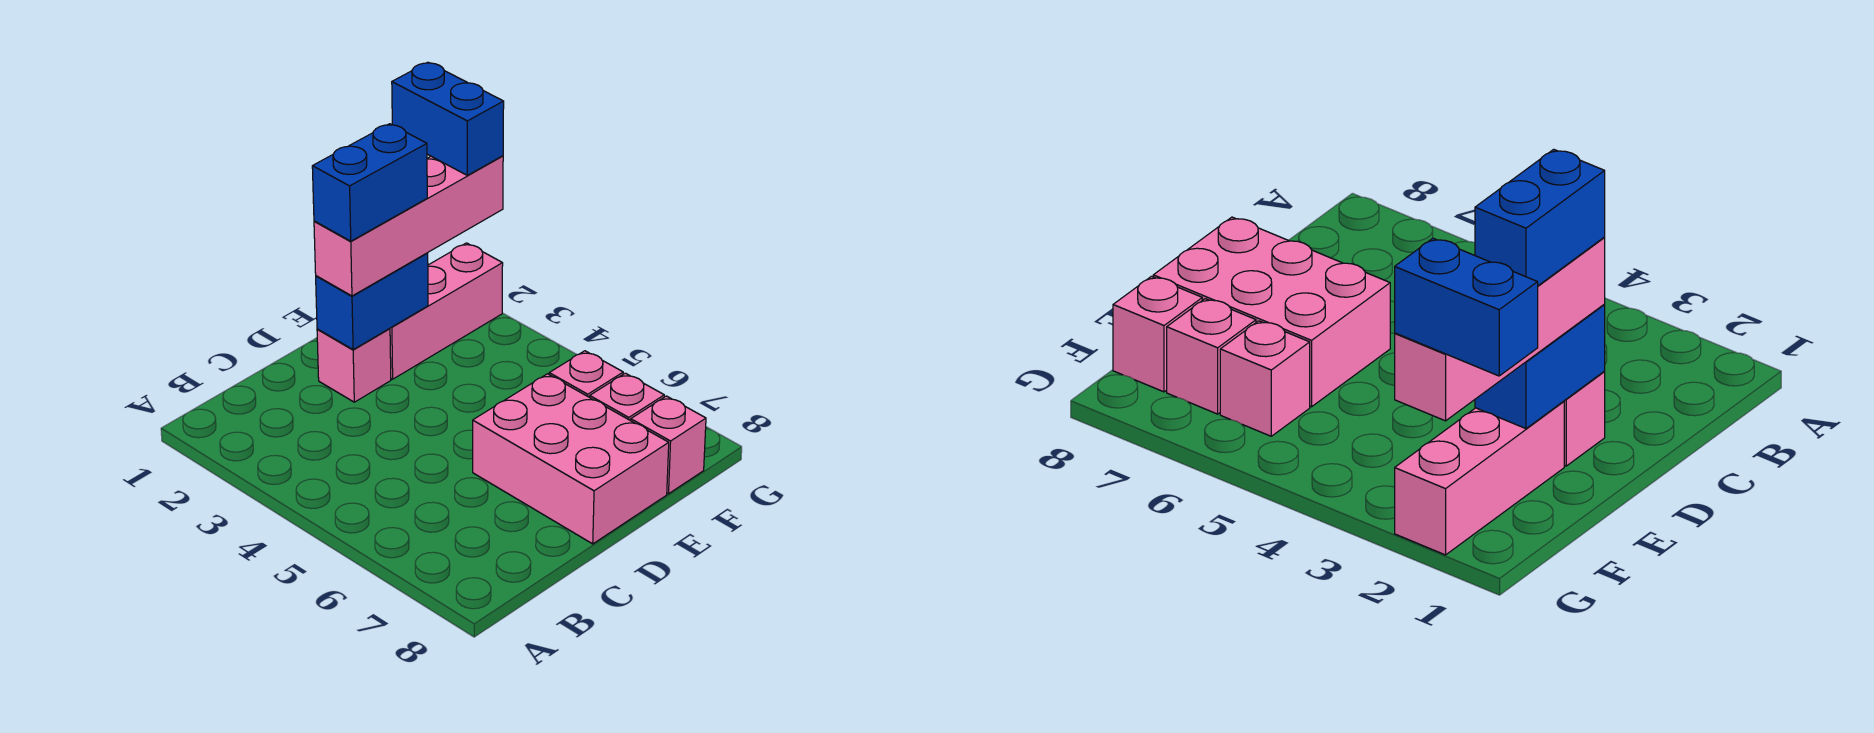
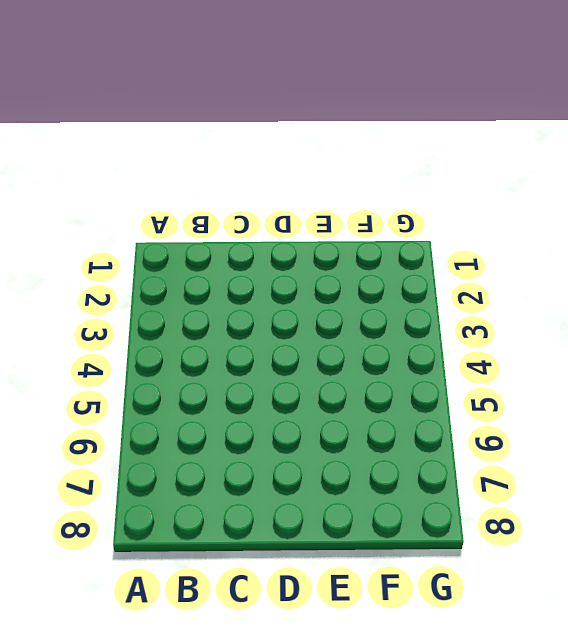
none -> pink brick D2 level 1
none -> pink brick D6:E8 level 1

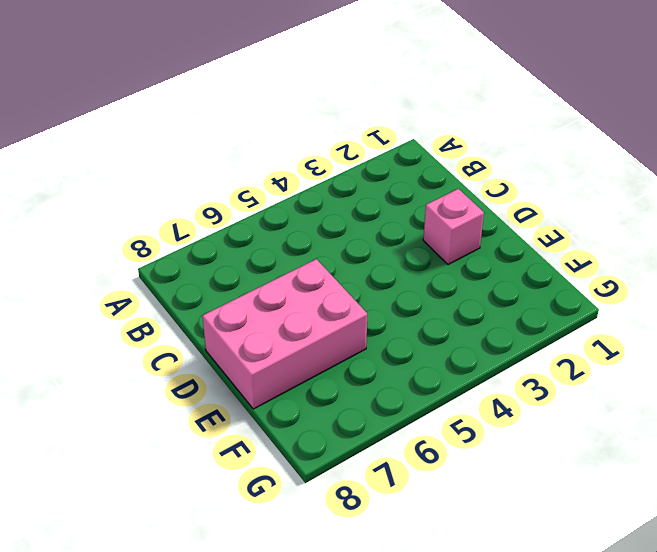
none -> pink brick E2:G2 level 1
none -> pink brick F6 level 1

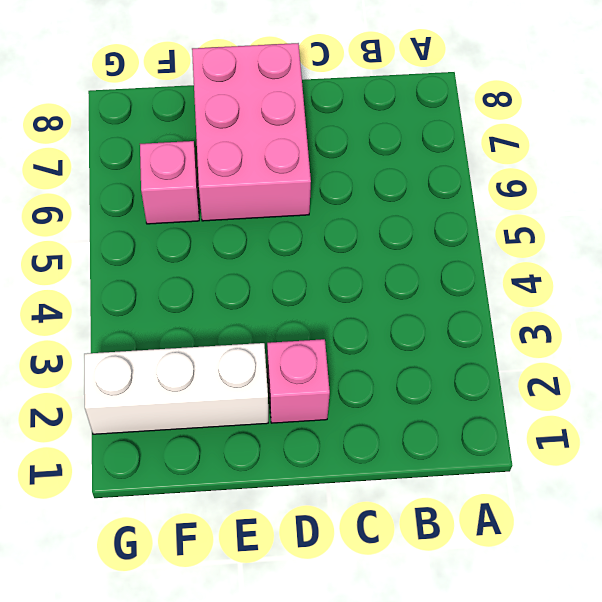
white brick E2:G2 level 1 -> pink brick E2:G2 level 1
none -> pink brick F7 level 1
none -> pink brick F8 level 1

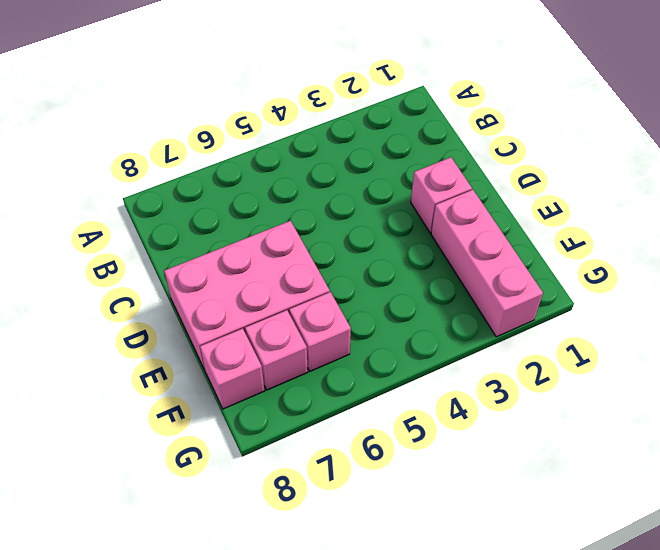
none -> blue brick D2:E2 level 2
none -> pink brick D2:G2 level 3

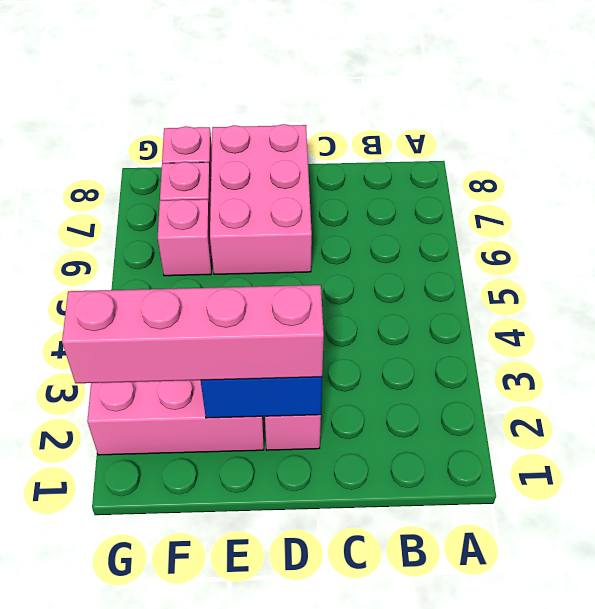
none -> blue brick D2:E2 level 4
none -> blue brick G1:G2 level 4

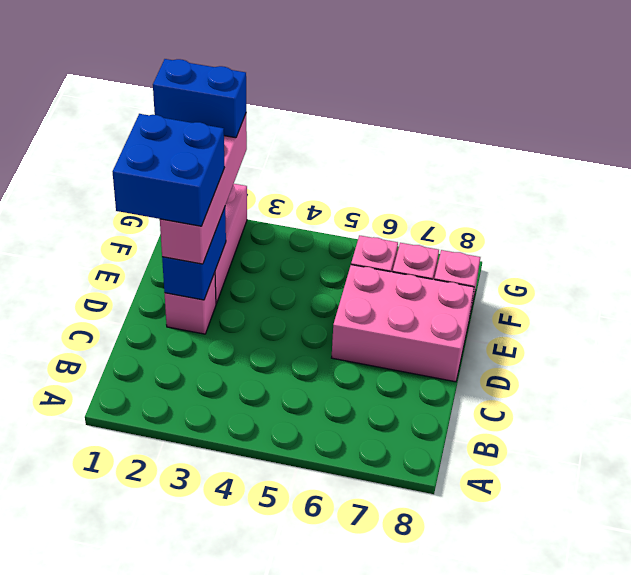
blue brick D1:E2 level 4 -> blue brick D2:E2 level 4

